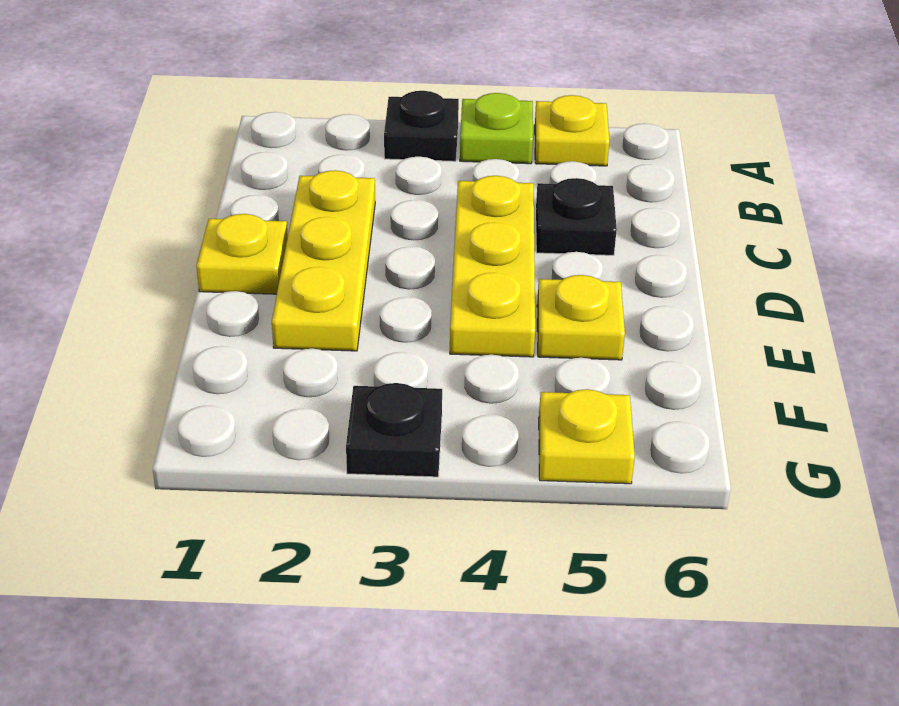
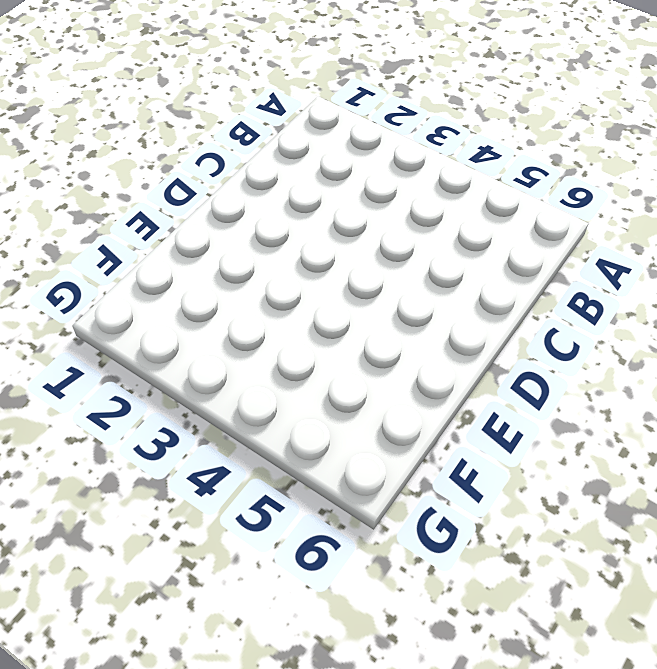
none -> black plate A3 level 1
none -> lime plate A4 level 1

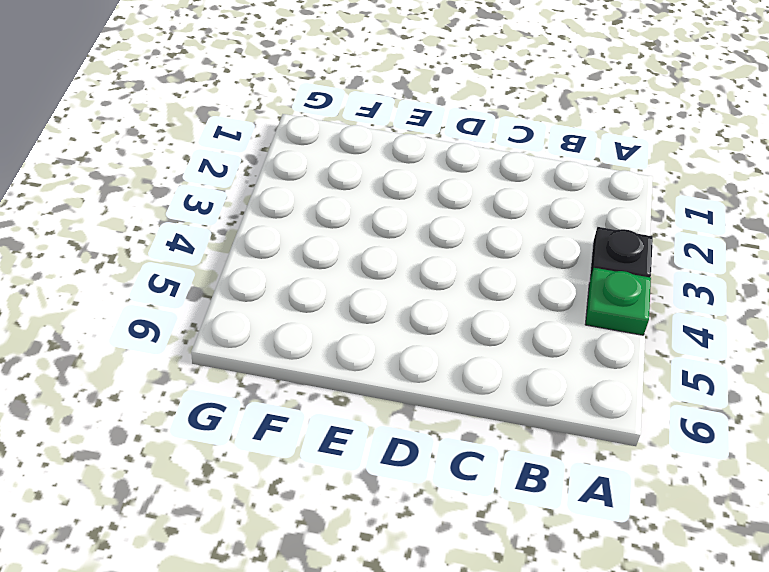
green plate A4 level 1 -> lime plate A4 level 1
none -> yellow plate A5 level 1
none -> yellow plate C2:E2 level 1

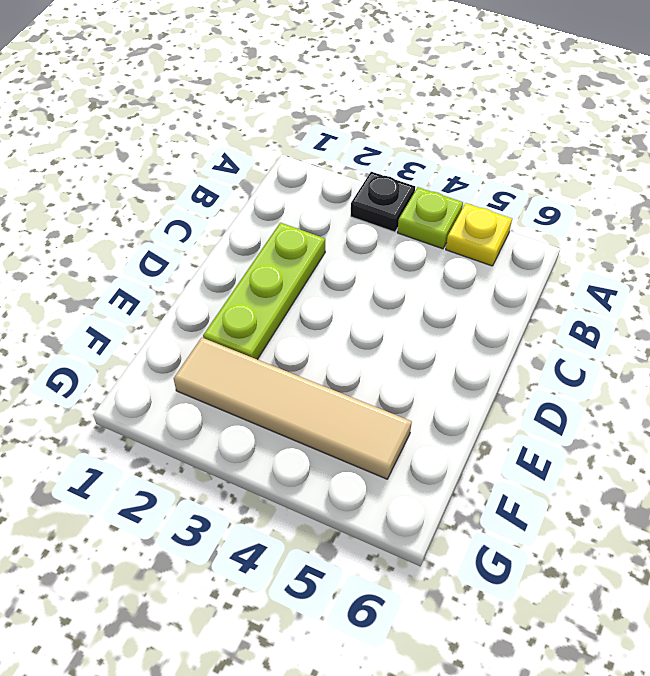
lime plate C2:E2 level 1 -> yellow plate C2:E2 level 1
tan tile F2:F5 level 1 -> none
none -> yellow plate C4:E4 level 1
none -> black plate C5 level 1

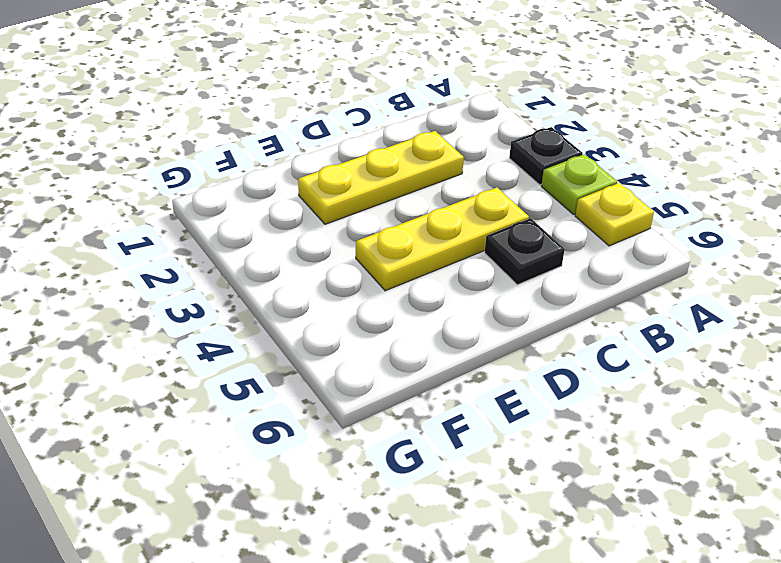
none -> yellow plate D1 level 1
none -> yellow plate E5 level 1

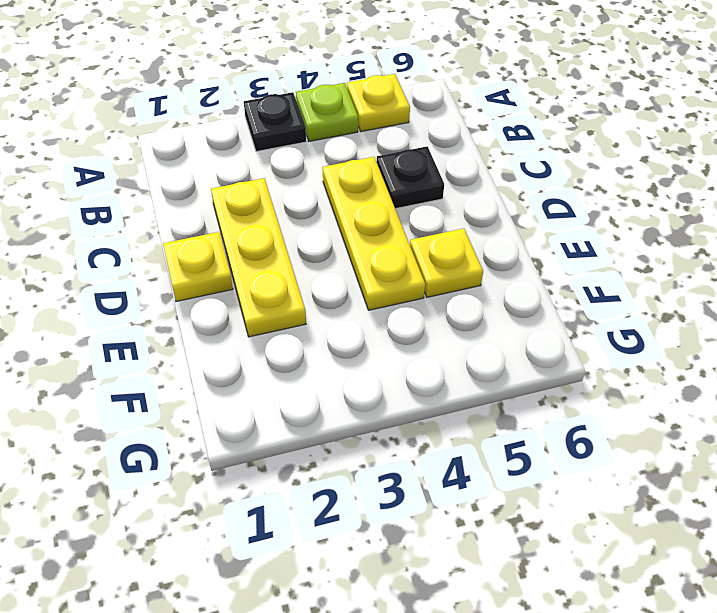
none -> black plate G3 level 1
none -> yellow plate G5 level 1

